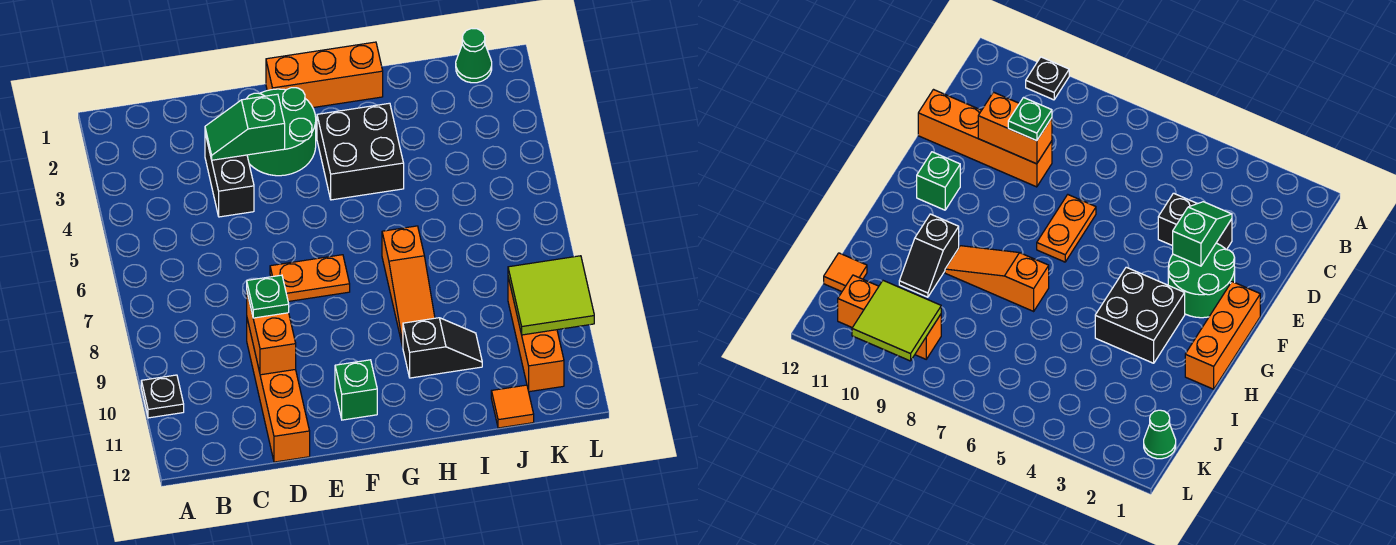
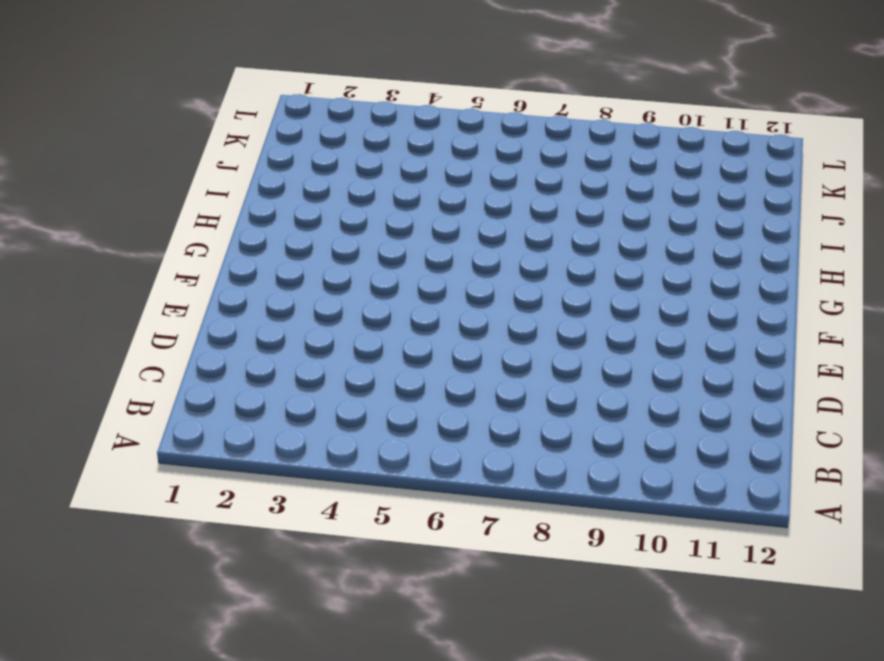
none -> black plate A10 level 1
none -> black brick D3:D4 level 1
none -> orange brick D9:D12 level 1

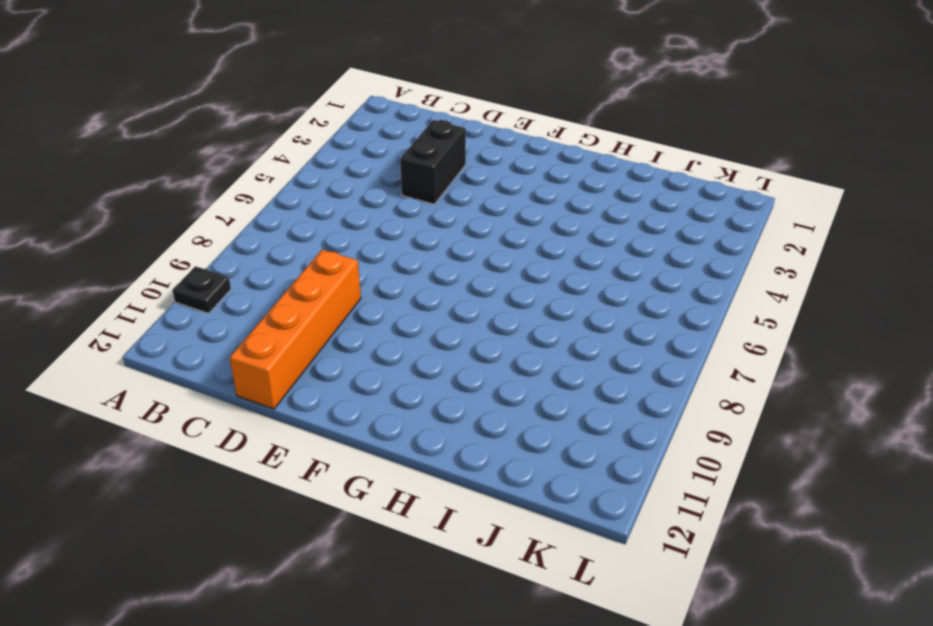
none -> green round brick E2:F3 level 1
none -> orange plate E7:F7 level 1
none -> orange brick F1:H1 level 1

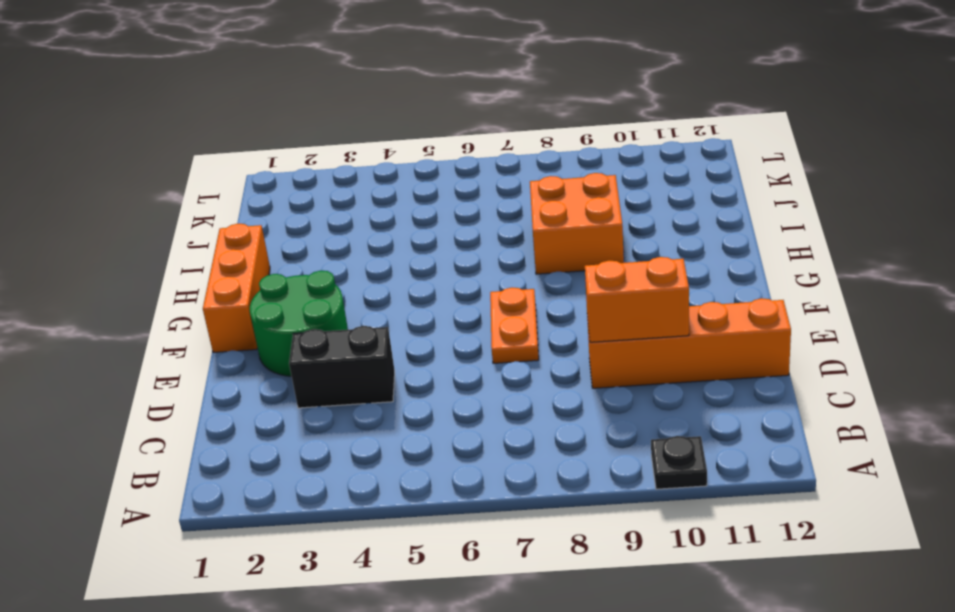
orange brick H8:I9 level 1 -> orange slope H7:H9 level 1 top 7
none -> green brick F11 level 1
none -> black brick G3:H4 level 1
none -> black slope H10:I10 level 1 top H

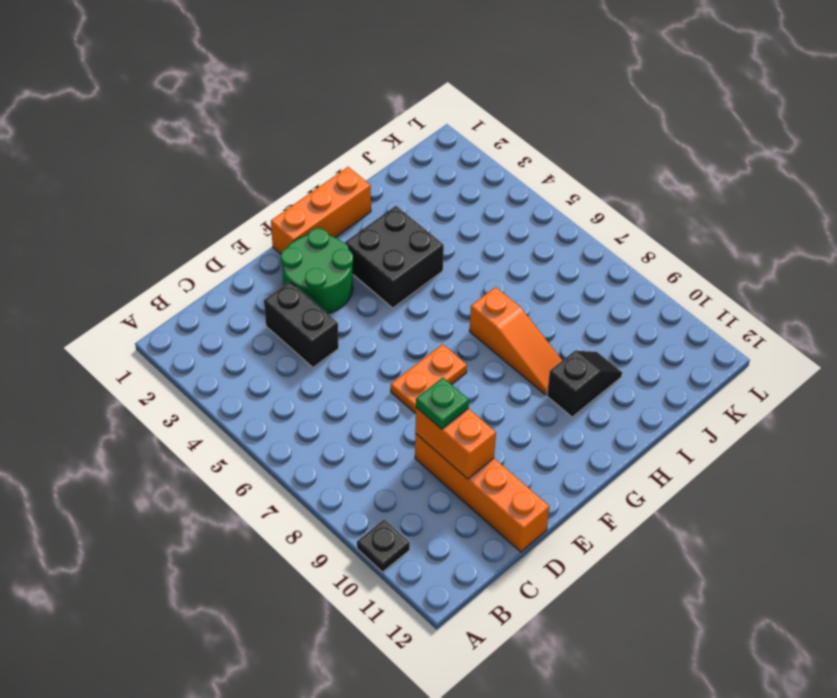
none -> green brick F11 level 1
none -> orange tile J12 level 1
none -> green cone K1 level 1

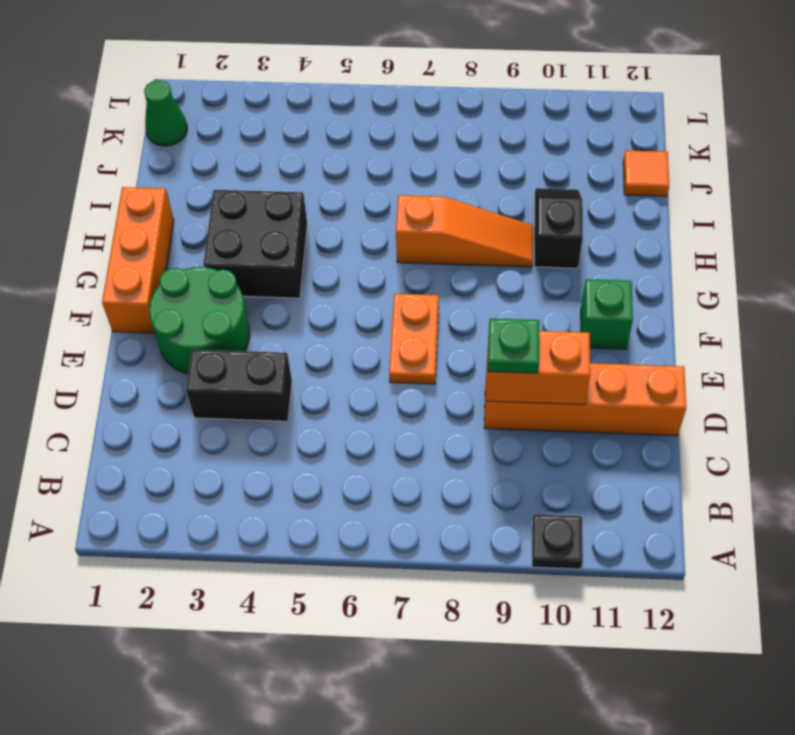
none -> orange brick K9:K11 level 1
none -> green slope D3:E3 level 2 top E
none -> lime tile K9:L10 level 2

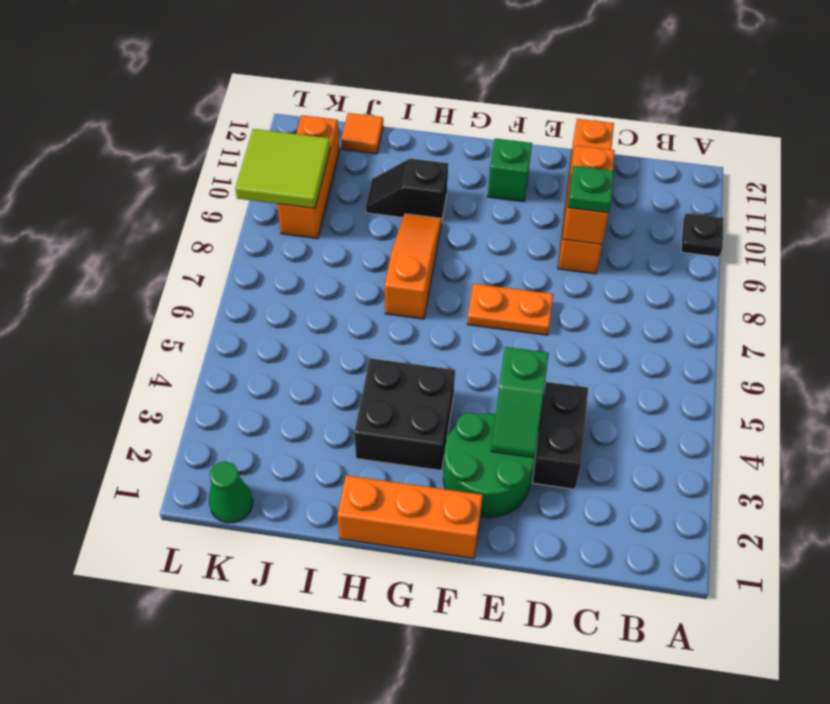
green slope E3:E4 level 2 top 4 -> green slope D3:E3 level 2 top E

